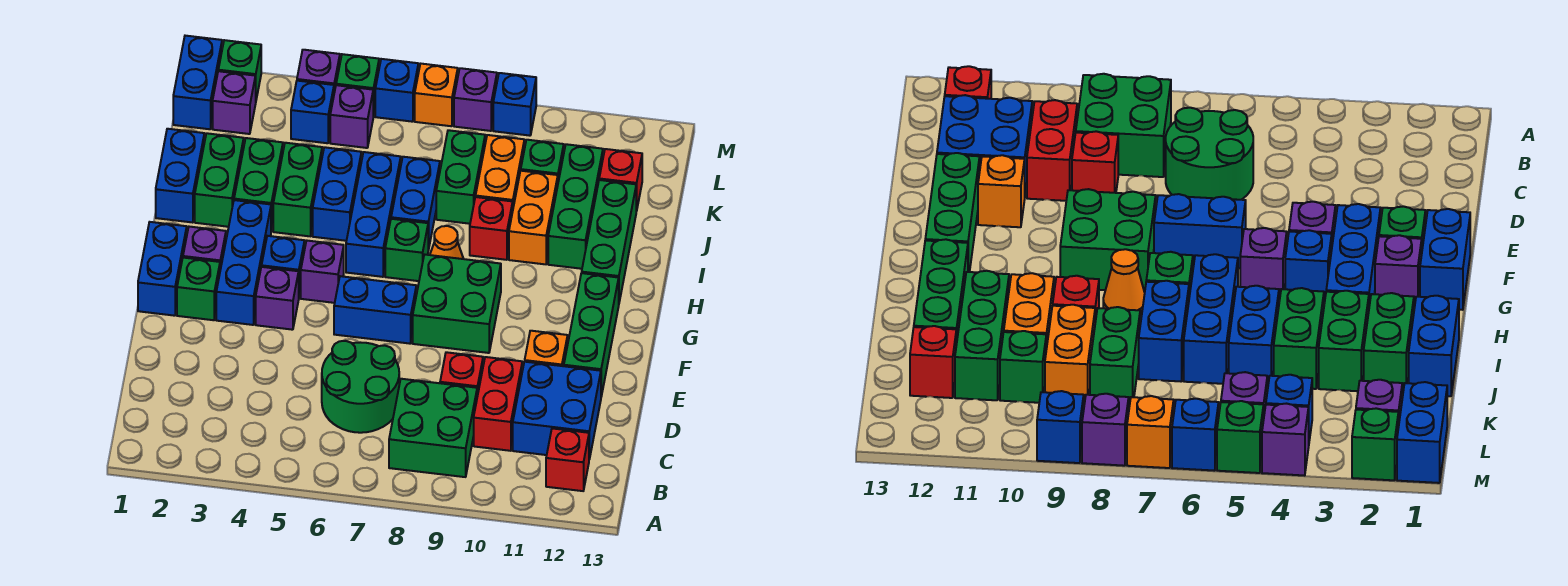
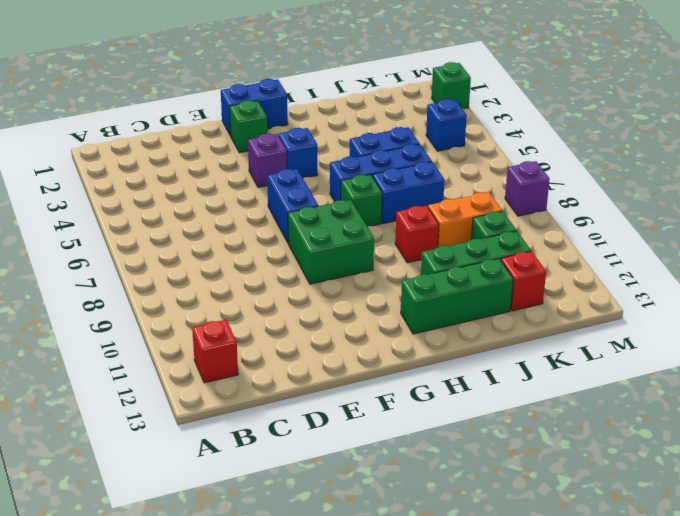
none -> green brick B8:C9 level 1
none -> green round brick C6:D7 level 1
none -> red brick C10:D10 level 1
none -> blue brick C11:D12 level 1

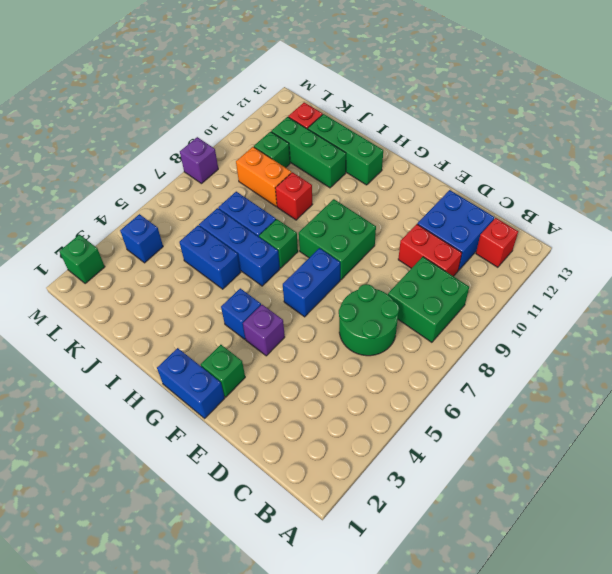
none -> red brick D9 level 1
none -> orange brick E11 level 1
none -> green brick E12:G12 level 1
none -> blue brick F3:H3 level 1

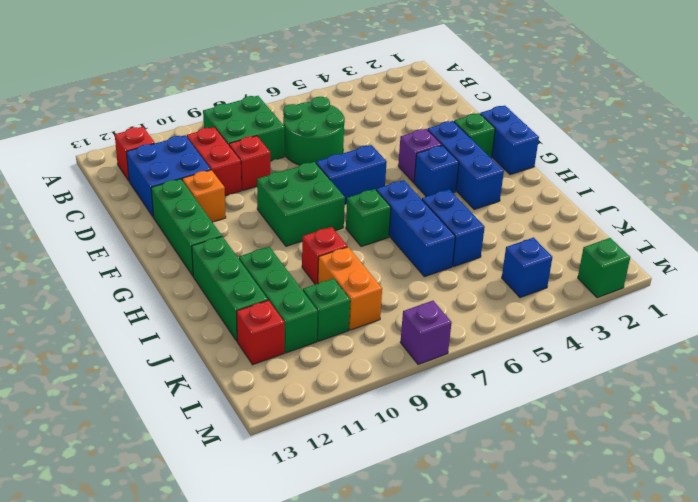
none -> purple brick G2 level 1
none -> purple brick G5 level 1
none -> orange cone H8 level 1
none -> blue brick I1:J1 level 1

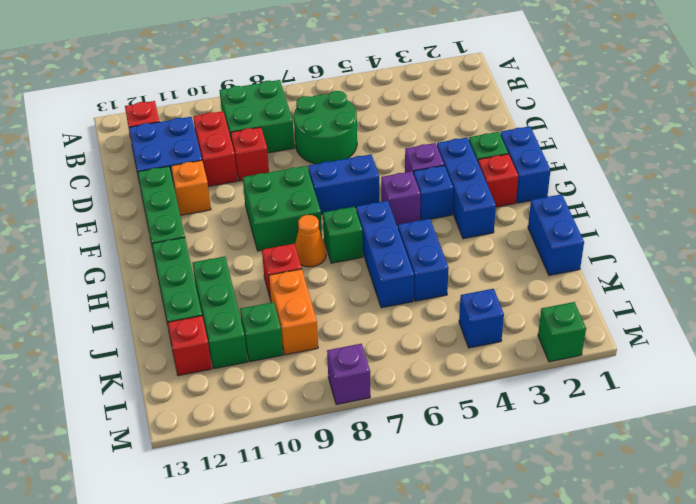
red brick G2 level 1 -> purple brick G2 level 1
none -> green brick I2:J2 level 1
none -> green brick I3:J3 level 1
none -> green brick I4:J4 level 1
none -> blue brick I7:J7 level 1

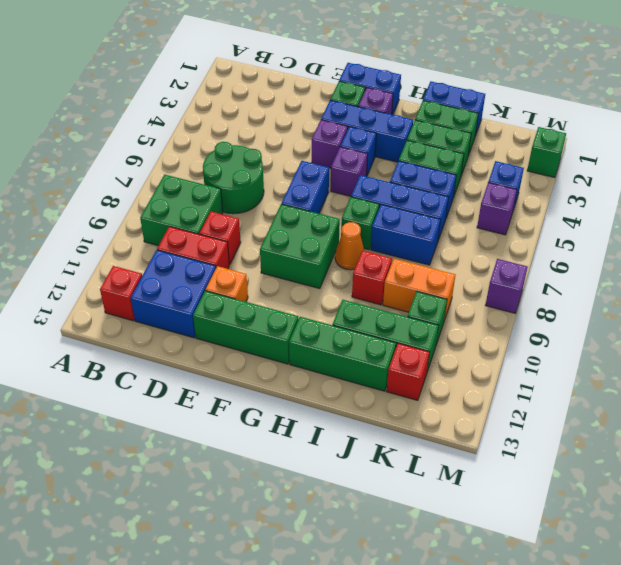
none -> orange brick I10:J10 level 1
none -> green brick J8:K8 level 1
none -> blue brick L1:M1 level 1
none -> purple brick L2 level 1

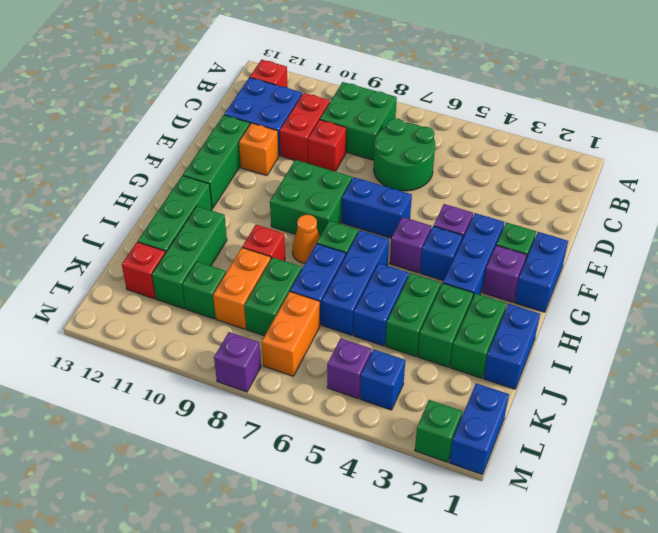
orange brick K7:L7 level 1 -> orange brick I10:J10 level 1
none -> purple brick L2 level 1
none -> purple brick M4 level 1
none -> green brick M5 level 1
none -> blue brick M6 level 1

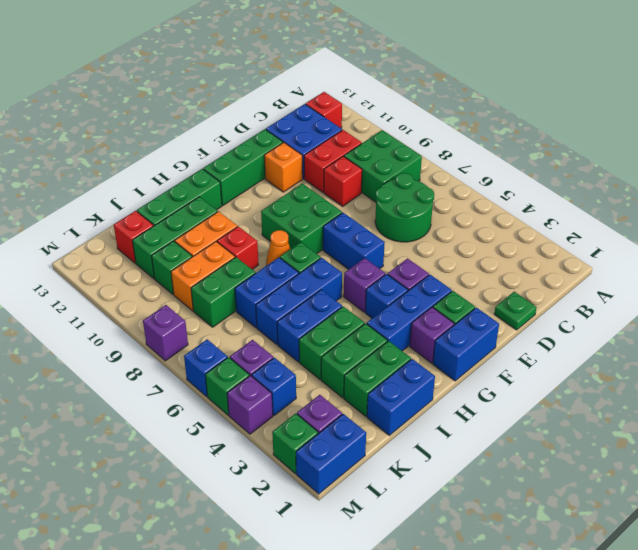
green plate D1 level 1 -> none
none -> orange brick M7 level 1
none -> blue brick M9 level 1

